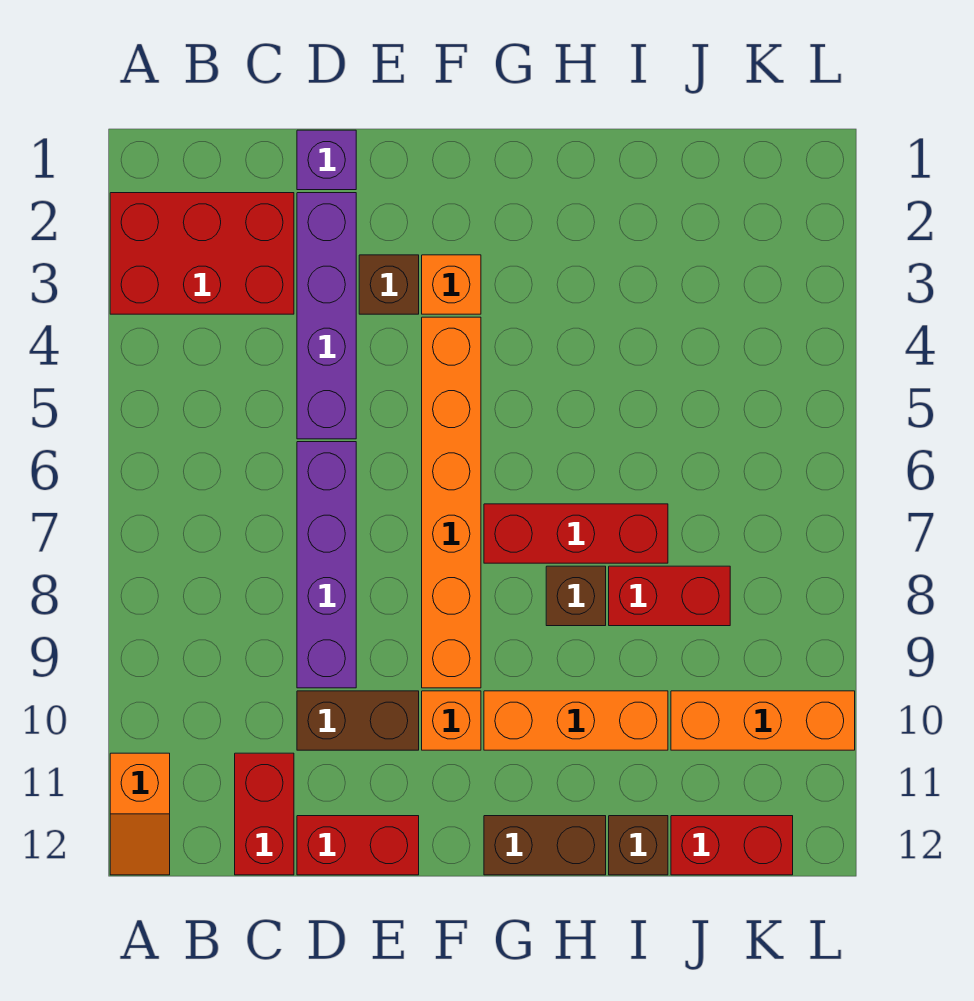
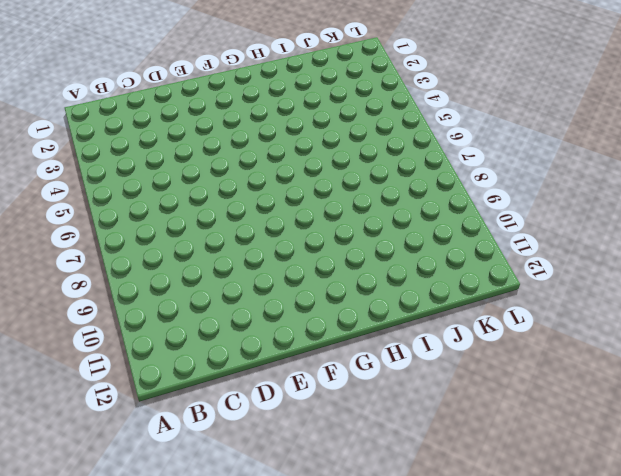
none -> red brick A2:C3 level 1
none -> orange slope A11:A12 level 1 top 11
none -> red brick C11:C12 level 1

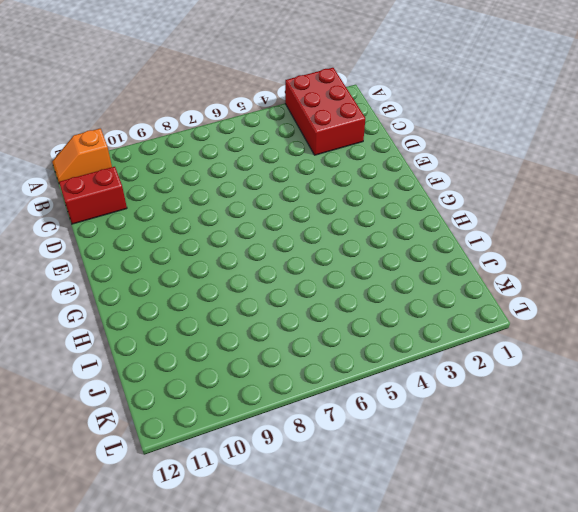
none -> purple brick D1 level 1
none -> purple brick D2:D5 level 1
none -> purple brick D6:D9 level 1

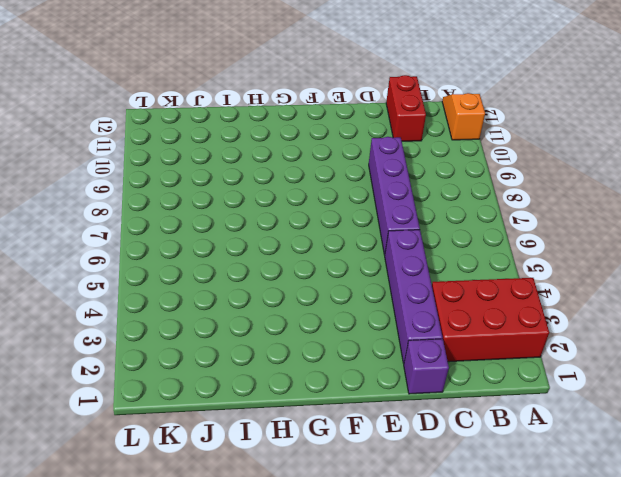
none -> brown brick D10:E10 level 1
none -> red brick D12:E12 level 1
none -> brown brick E3 level 1

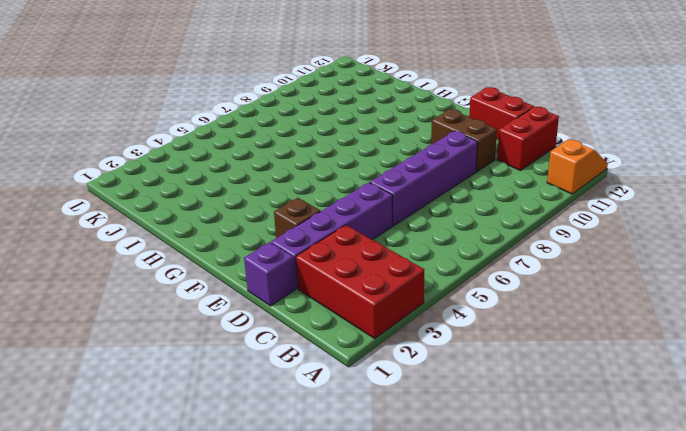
none -> orange brick F3 level 1
none -> orange brick F4:F9 level 1
none -> orange brick F10 level 1

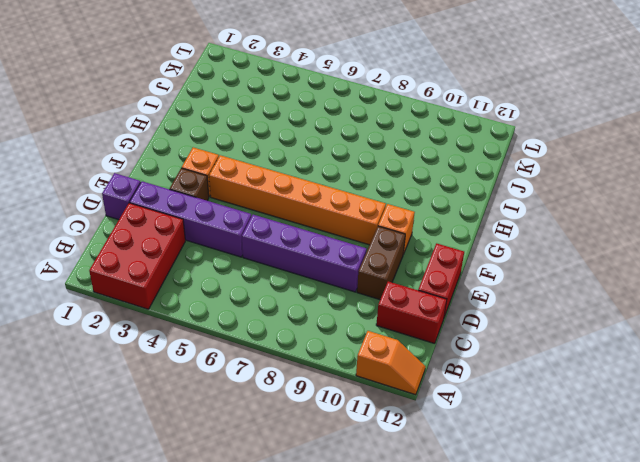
none -> red brick G7:I7 level 1
none -> orange brick G10:I10 level 1
none -> brown brick G12:H12 level 1

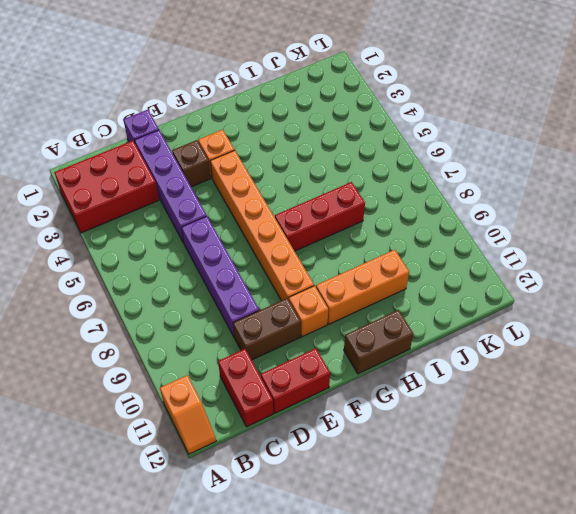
none -> brown brick H8 level 1
none -> red brick I8:J8 level 1
none -> brown brick I12 level 1

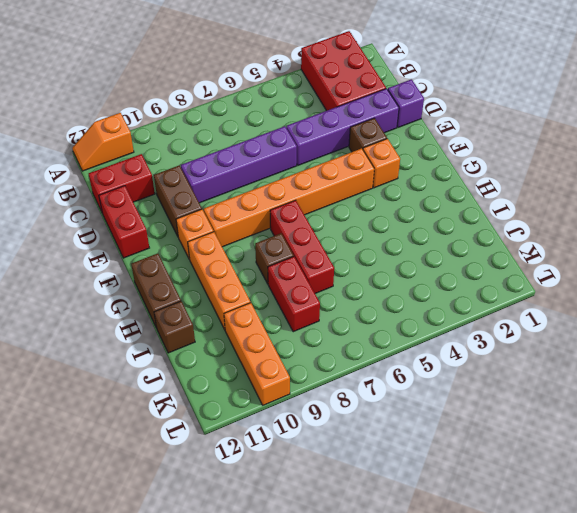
none -> red brick J12:K12 level 1

